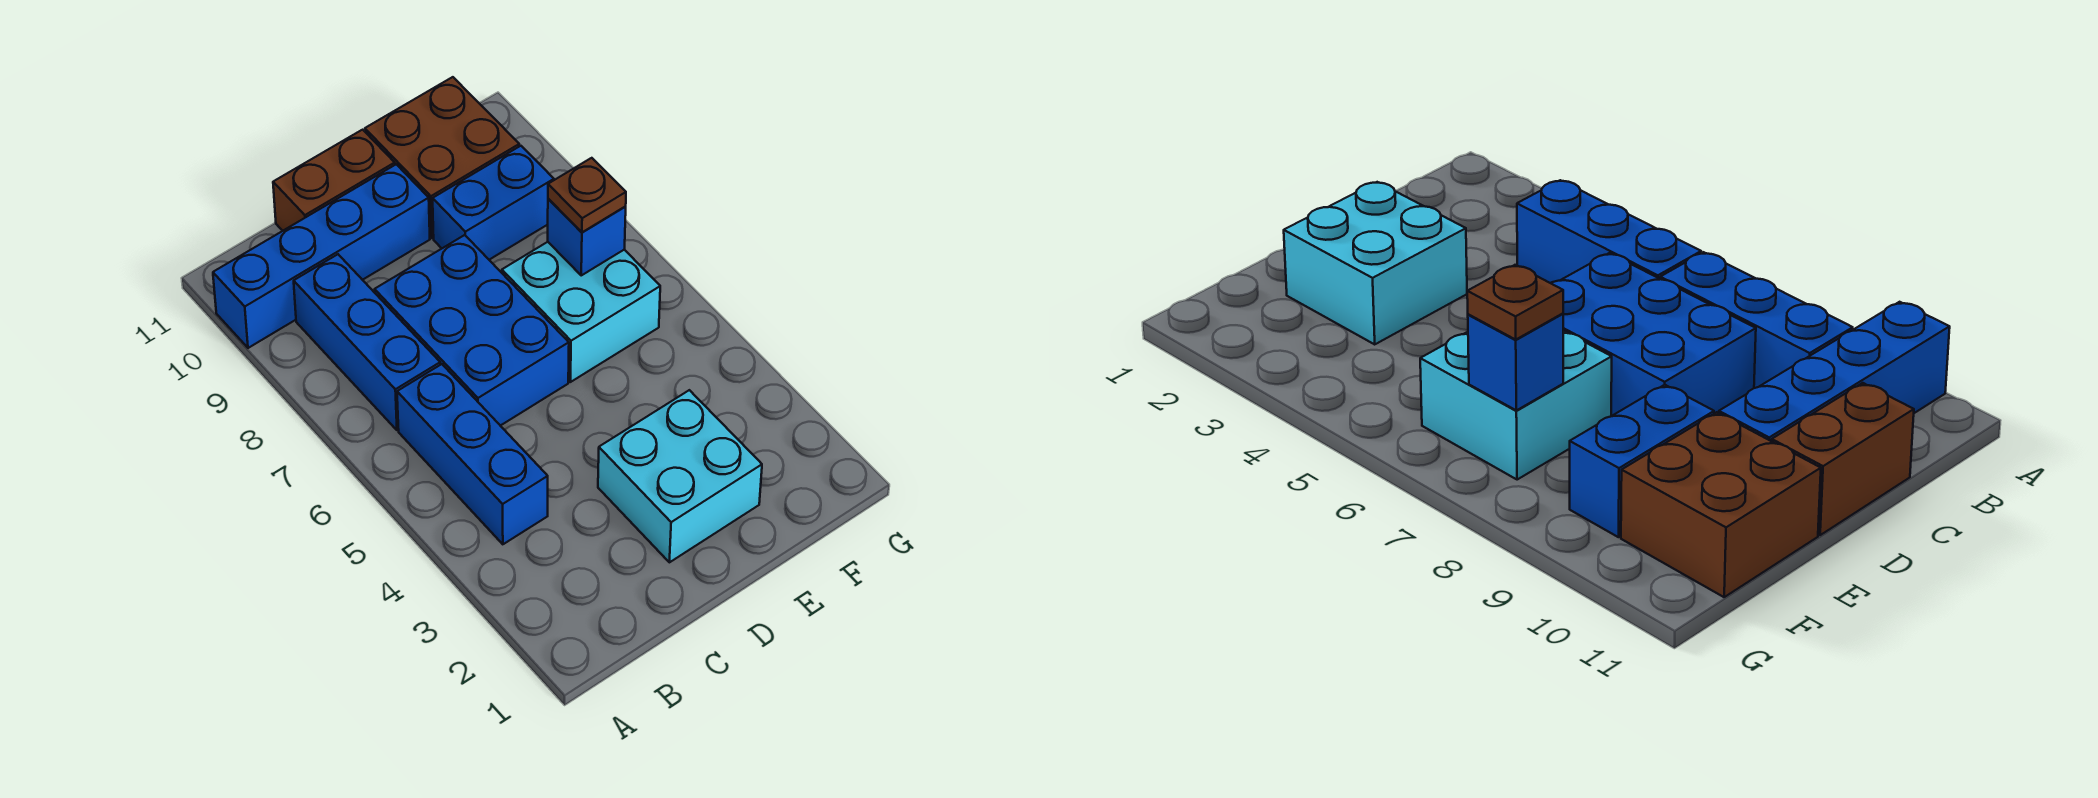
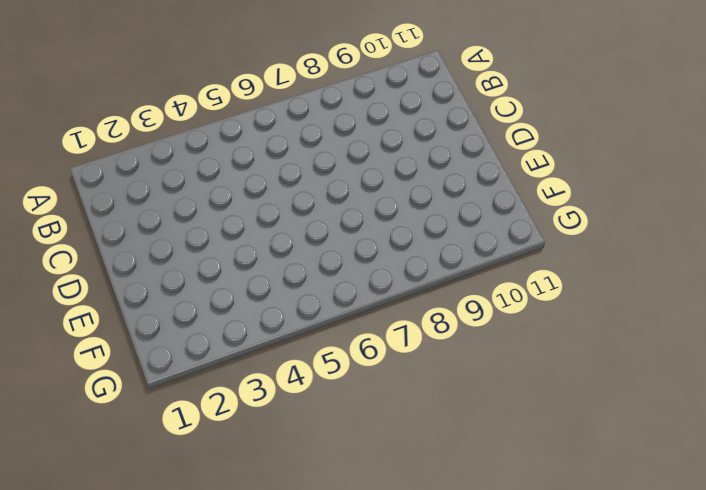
none -> blue brick A10:D10 level 1
none -> blue brick B4:B6 level 1

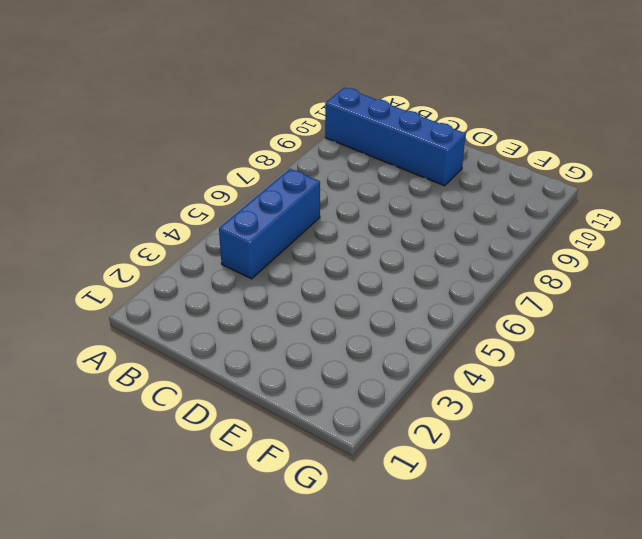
none -> blue brick B7:B9 level 1
none -> blue brick C6:D8 level 1

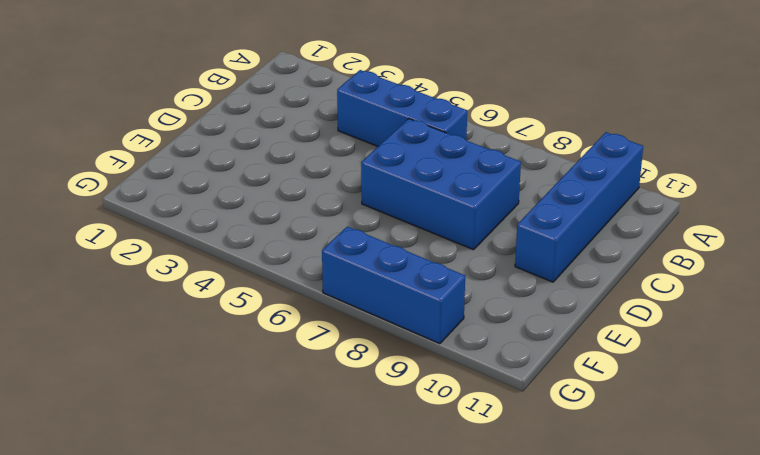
blue brick G7:G9 level 1 -> blue brick B7:B9 level 1
none -> brown brick C11:D11 level 1
none -> cyan brick D2:E3 level 1

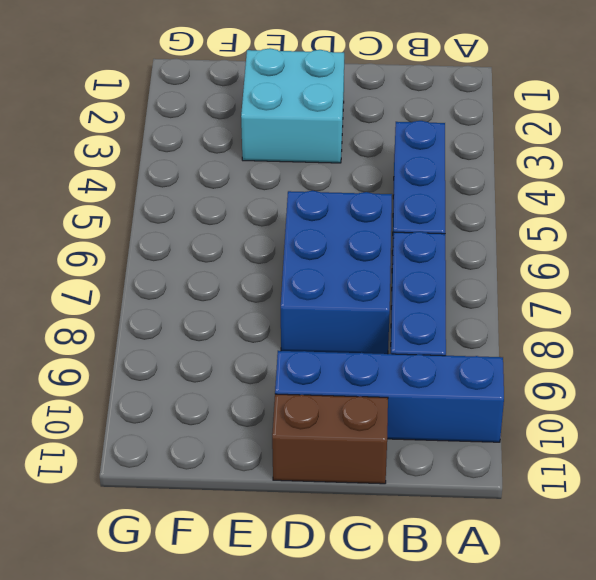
none -> cyan brick E6:F7 level 1
none -> blue brick E9:F9 level 1

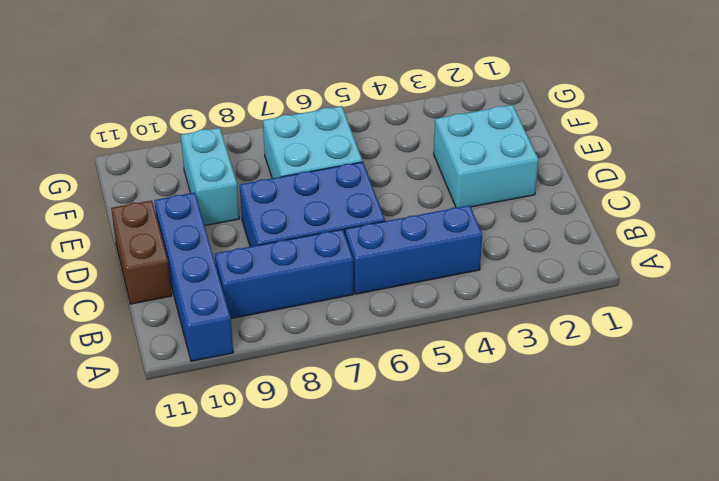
cyan brick E9:F9 level 1 -> blue brick E9:F9 level 1
none -> brown brick E10:F11 level 1
none -> blue brick F7 level 2

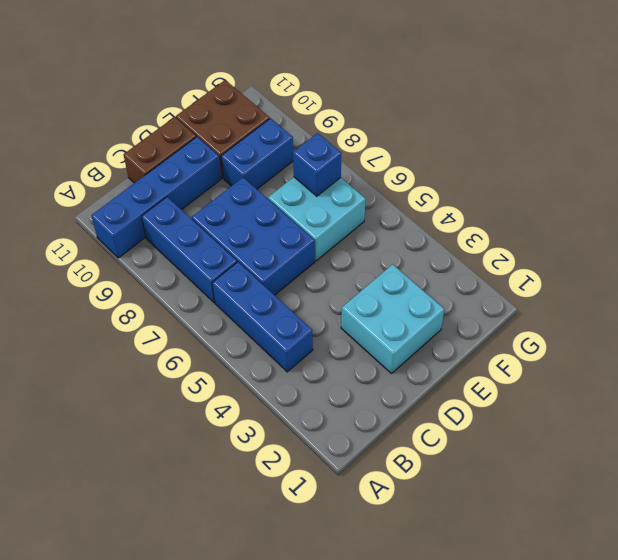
none -> brown plate F7 level 3

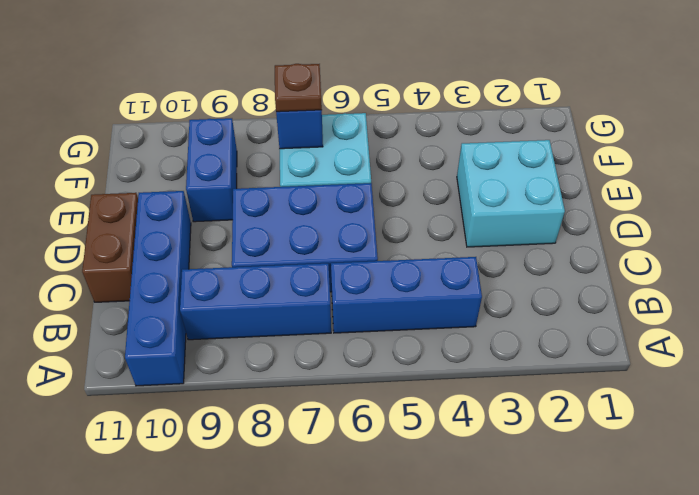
none -> brown brick E10:F11 level 1

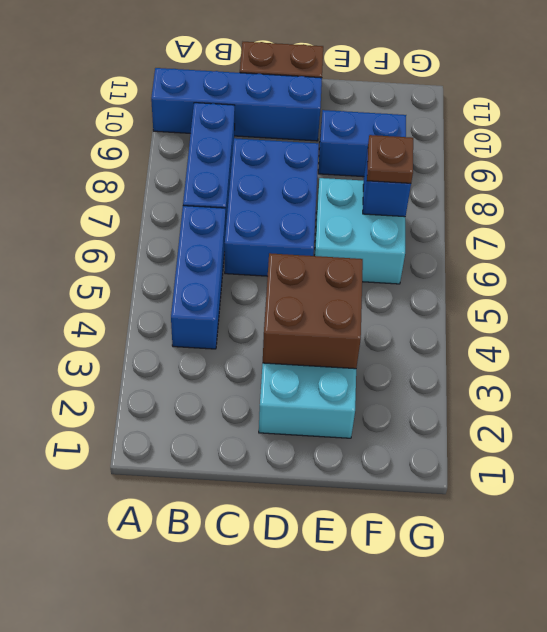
brown brick D3:E4 level 2 -> brown brick E10:F11 level 1

